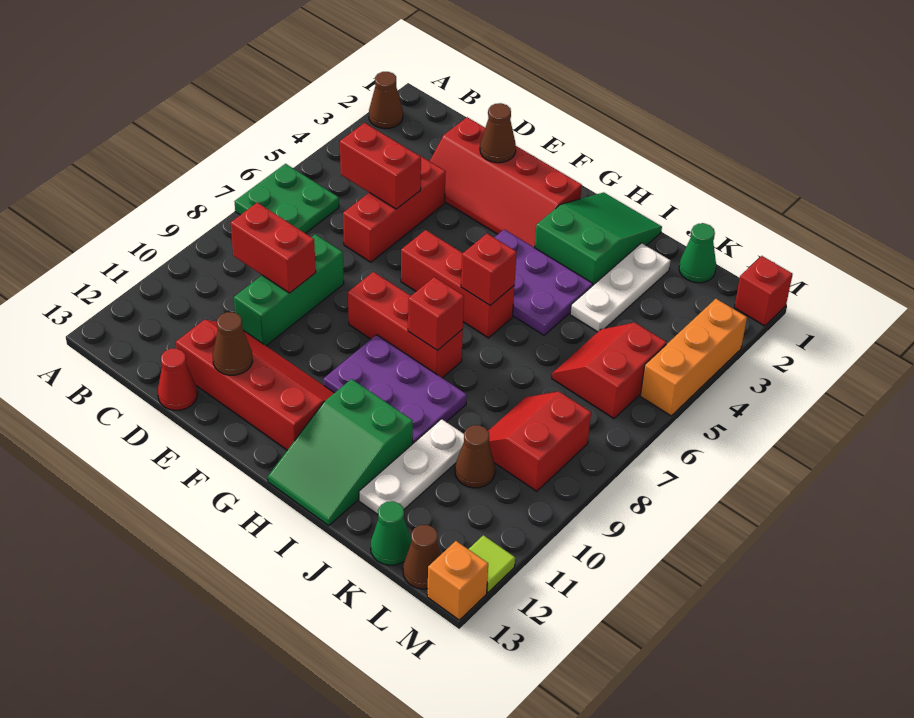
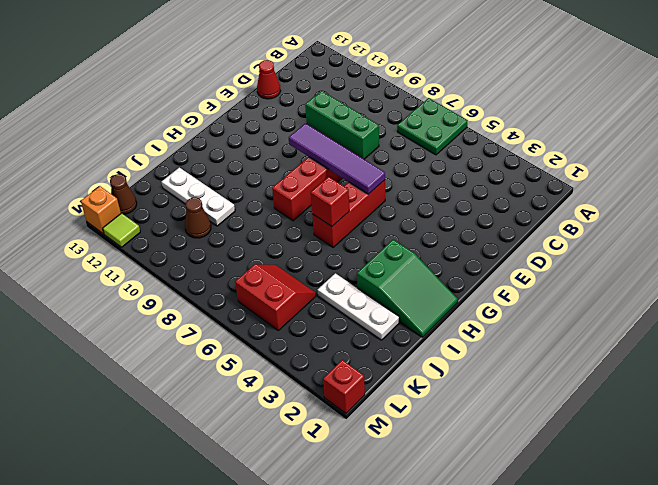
purple tile F6:F9 level 2 -> none
none -> brown cone A2 level 1
none -> red slope D2:G3 level 1 top 2
none -> red brick D4:D6 level 1
none -> red slope D11:G12 level 1 top 12

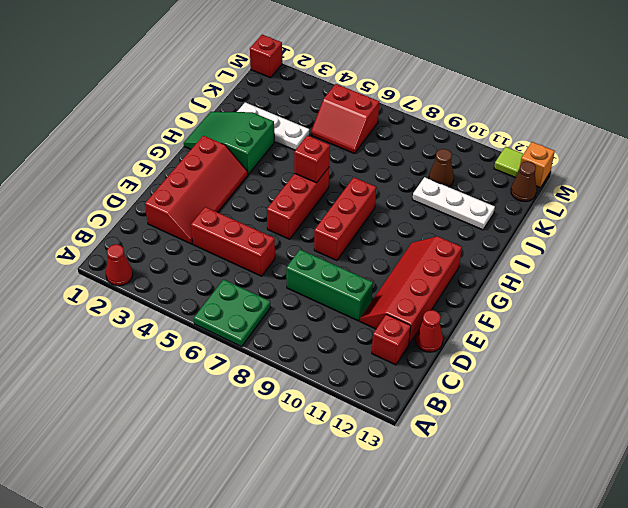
red cone A2 level 1 -> brown cone A2 level 1
red brick C12 level 1 -> red brick H8 level 2
none -> purple plate G4:I5 level 1
none -> purple plate G9:I10 level 1
none -> green slope H11:I13 level 1 top 11
none -> green cone K1 level 1

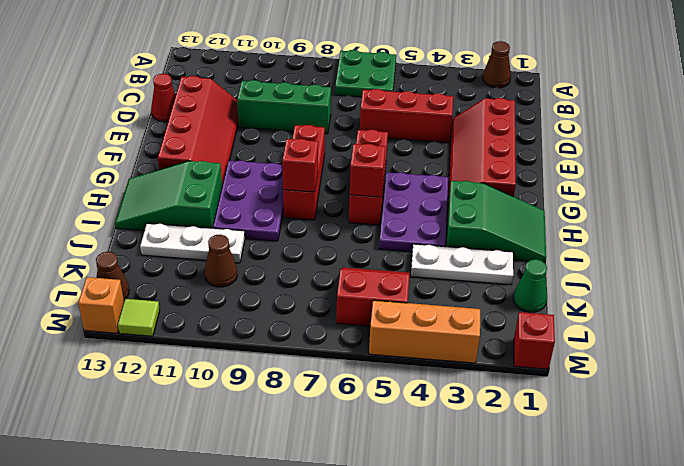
none -> red slope K8:L9 level 1 top L
none -> green cone K13 level 1
none -> red brick C5:D5 level 2
none -> red brick C9:D9 level 2

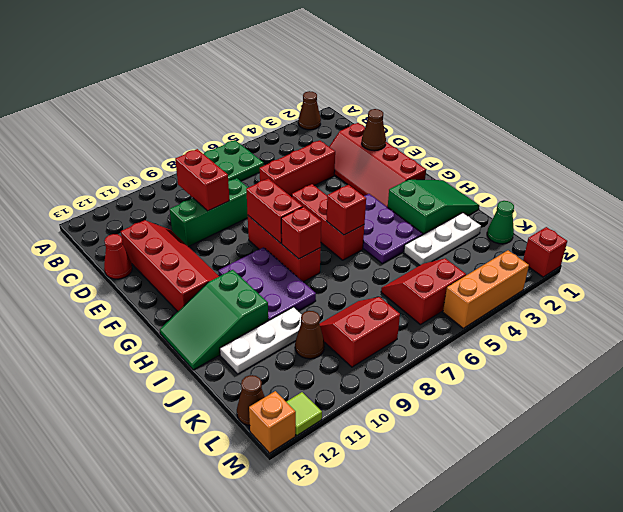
red brick F8:G8 level 2 -> red brick C5:D5 level 2
none -> green cone K13 level 1
none -> brown cone E12 level 2

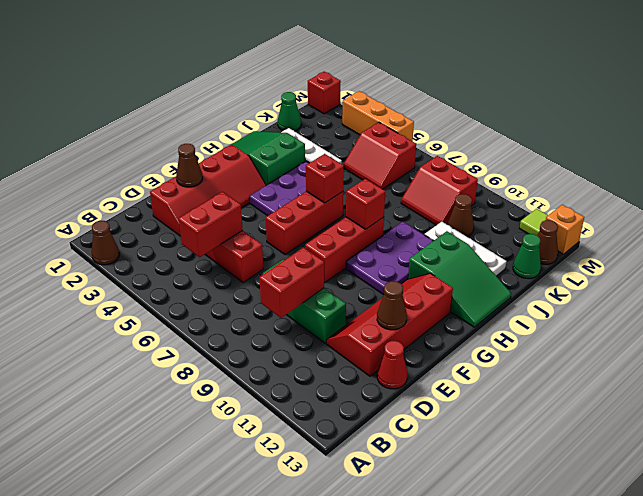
none -> green plate A6:B7 level 1

